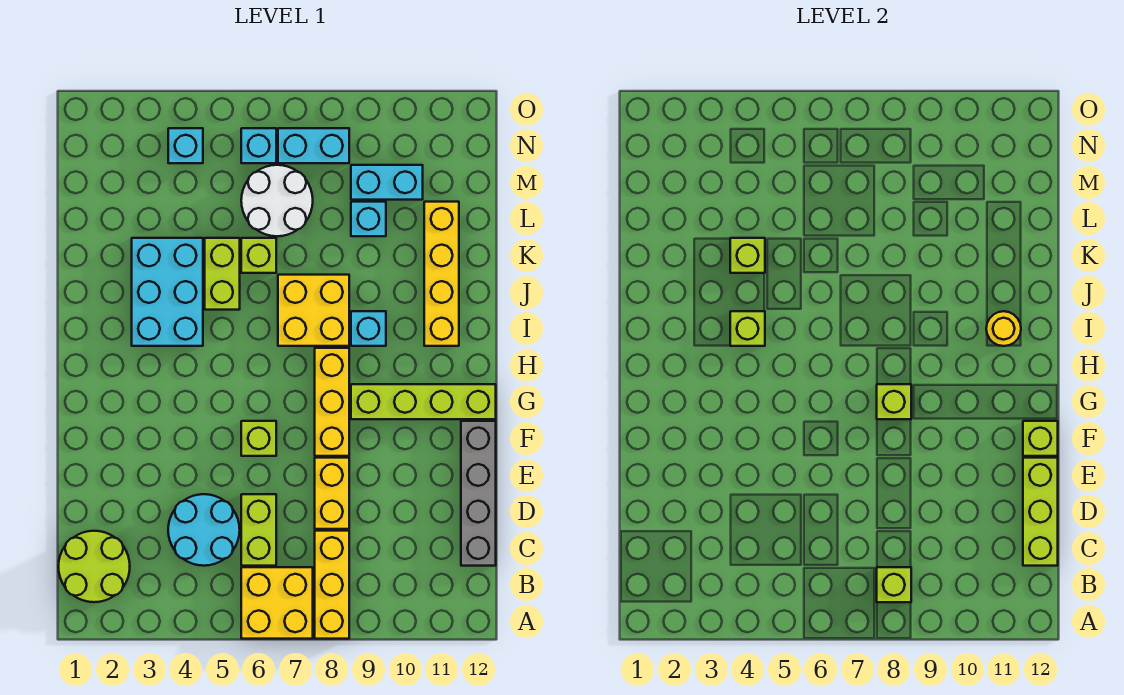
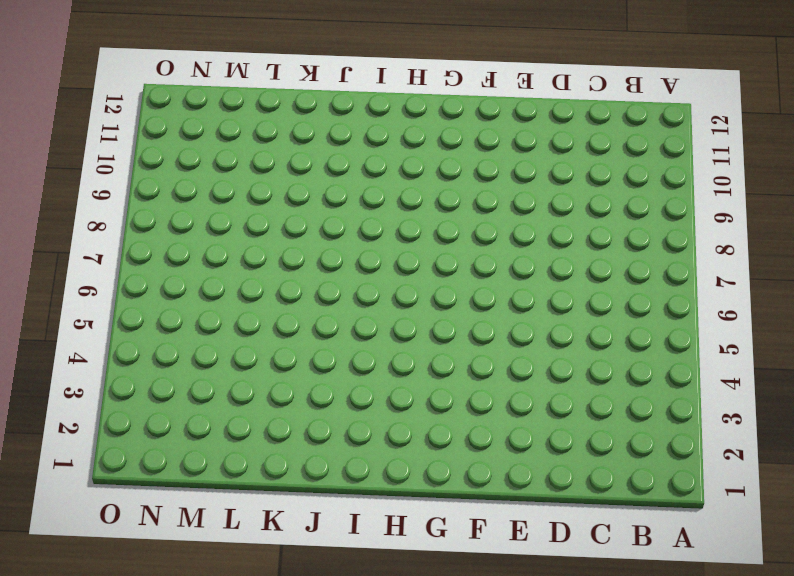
none -> yellow brick A6:B7 level 1
none -> yellow brick A8:C8 level 1
none -> lime round brick B1:C2 level 1

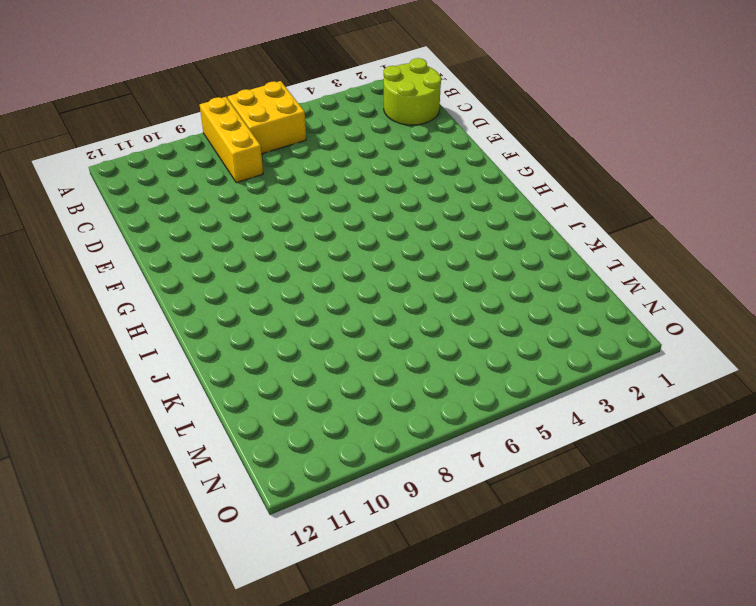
none -> cyan round brick C4:D5 level 1
none -> lime brick C6:D6 level 1
none -> grey brick C12:F12 level 1

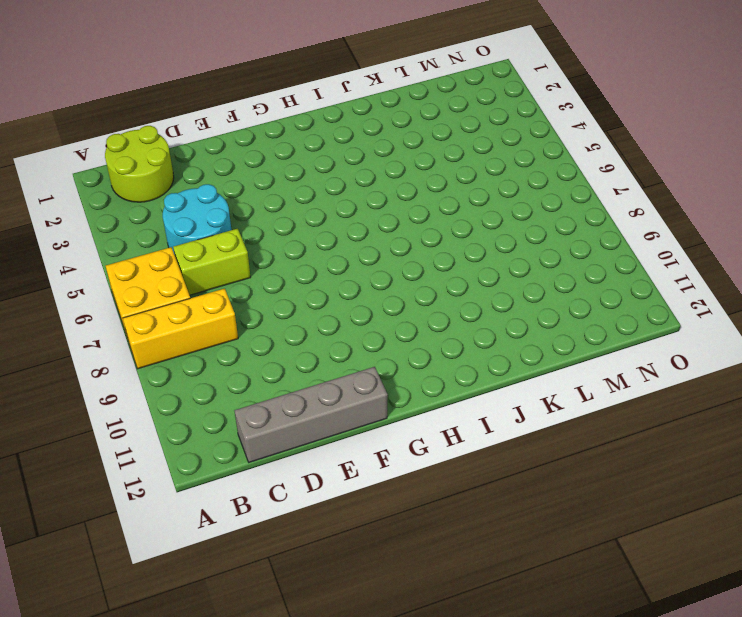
none -> yellow brick D8:E8 level 1
none -> lime brick F6 level 1
none -> yellow brick F8:H8 level 1

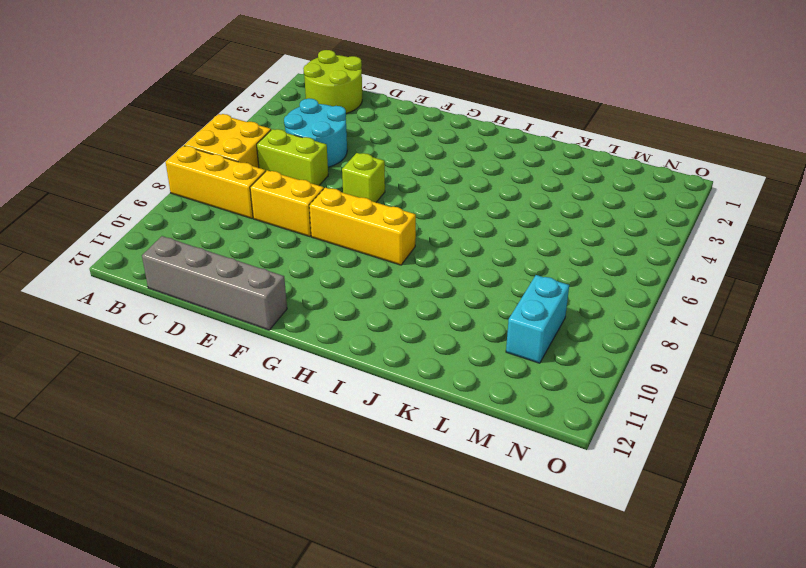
none -> lime brick G9:G12 level 1
none -> cyan brick I3:K4 level 1
none -> yellow brick I7:J8 level 1

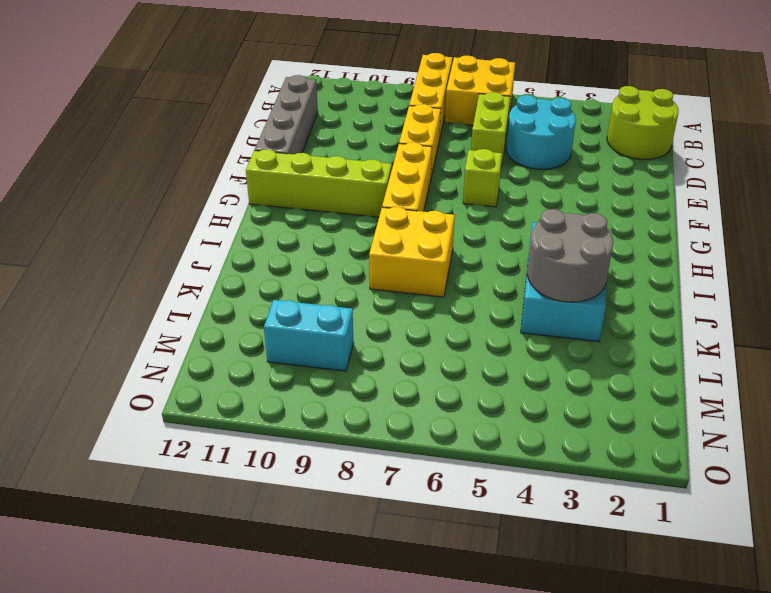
grey round brick J3:K4 level 2 -> lime brick K4 level 2
none -> cyan brick I9 level 1
none -> yellow brick I11:L11 level 1
none -> lime brick J5:K5 level 1

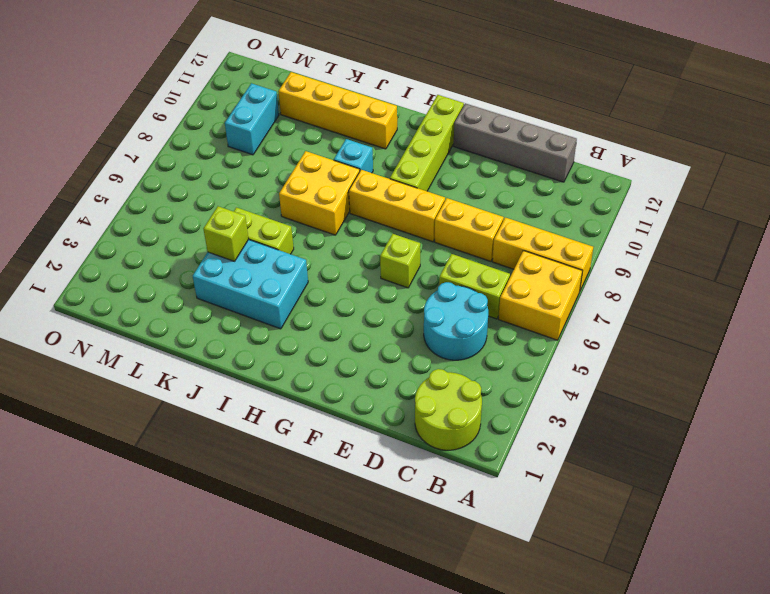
none -> lime brick K6 level 1
none -> white round brick L6:M7 level 1
none -> cyan brick L9 level 1

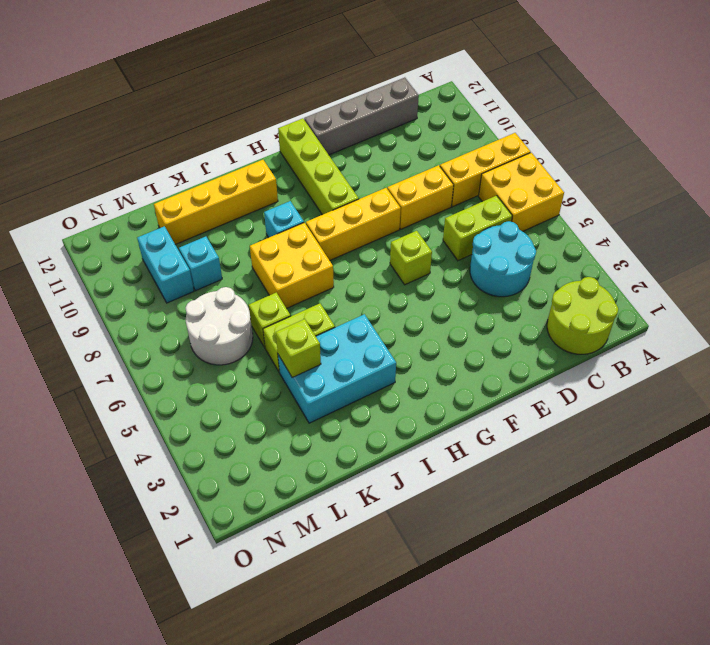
none -> cyan brick N4 level 1
none -> cyan brick N6 level 1
none -> cyan brick N7:N8 level 1

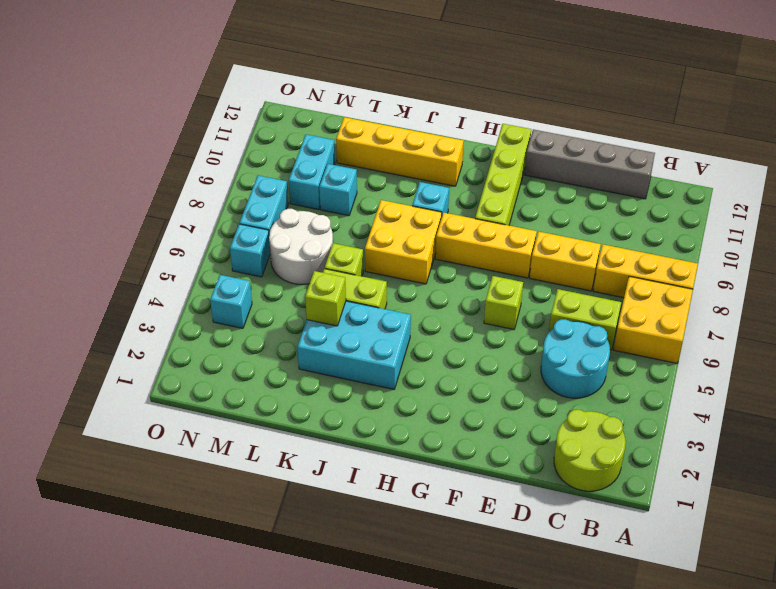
none -> lime brick B8 level 2
none -> lime brick C12:E12 level 2
none -> lime brick F12 level 2

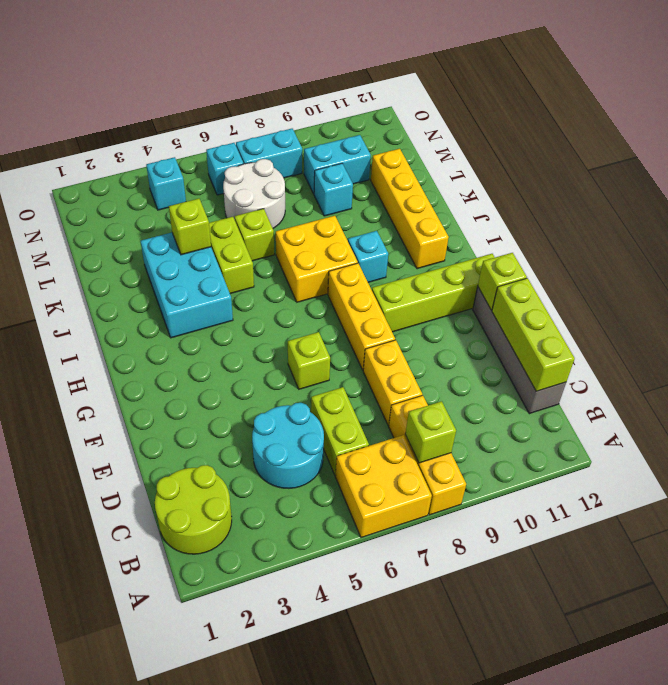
none -> lime brick G8 level 2
none -> lime brick I4 level 2
none -> yellow round brick I11 level 2

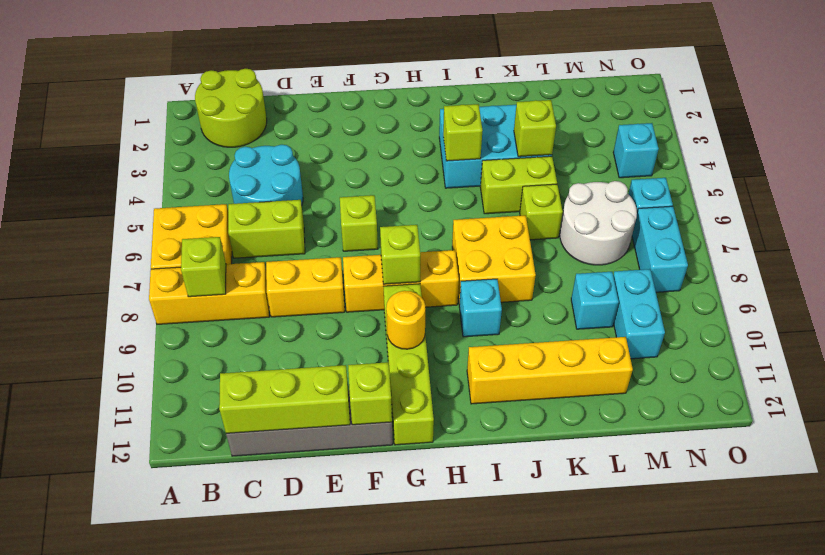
yellow round brick G10 level 2 -> yellow round brick I11 level 2

